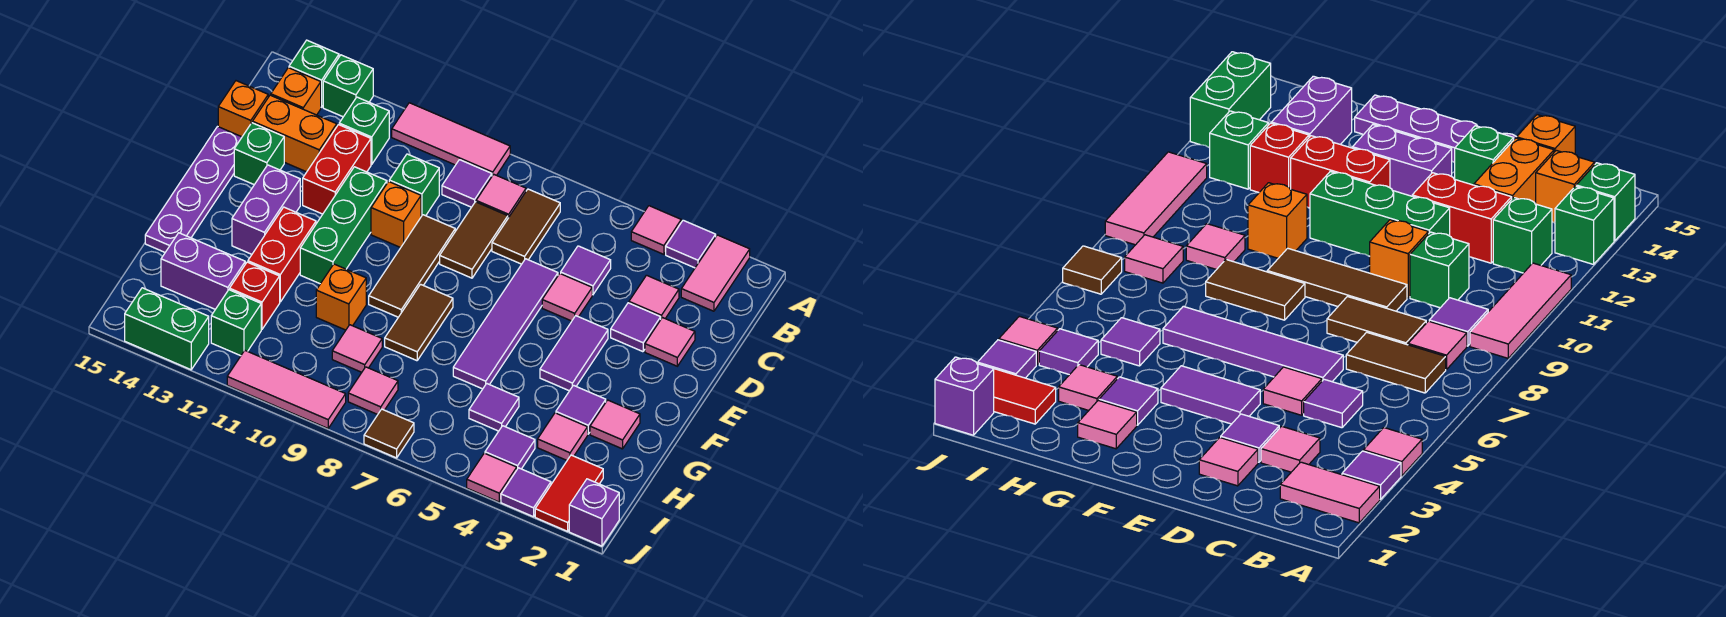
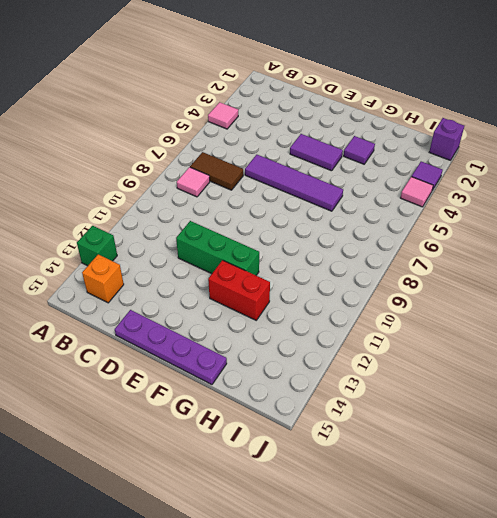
none -> pink tile A2:B2 level 1
none -> purple tile A3 level 1
none -> pink tile A9:A11 level 1
none -> green brick A14 level 1

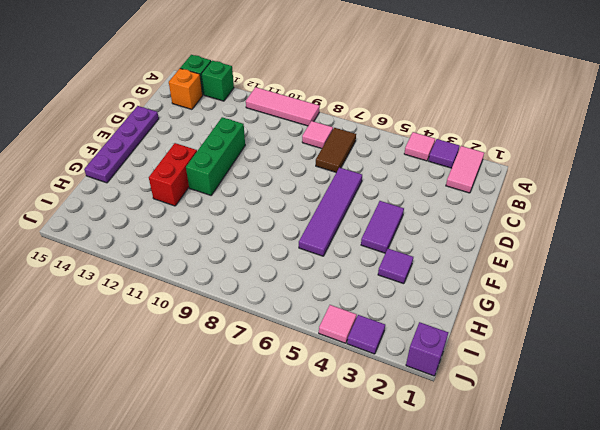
none -> purple tile B9 level 1
none -> green brick B12 level 1
none -> pink tile C3 level 1
none -> purple tile C5 level 1

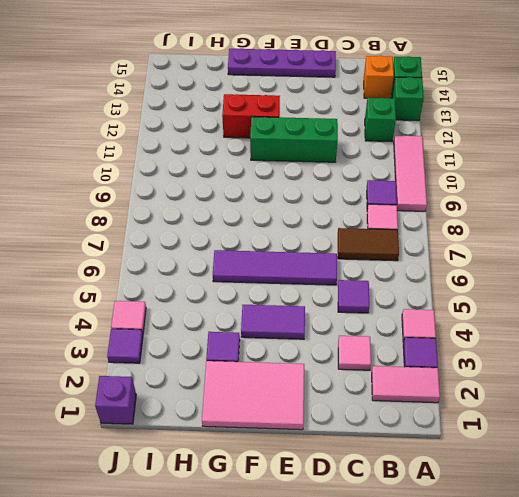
pink tile E1:G2 level 1 -> pink tile G2 level 1
none -> brown tile C8:D8 level 1
none -> green brick C10 level 1
none -> red brick C12:D12 level 1
none -> orange brick C13:C14 level 1

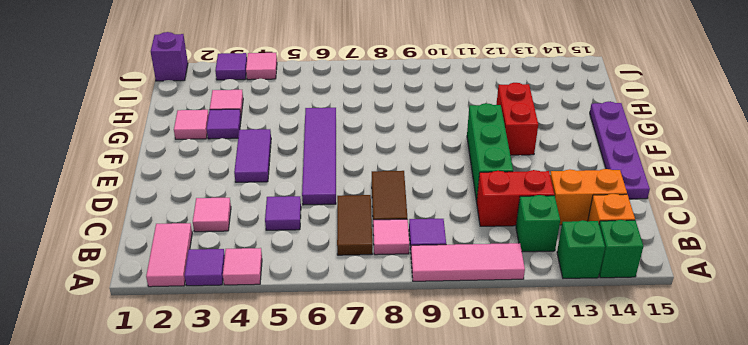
red brick C11:C12 level 1 -> red brick C12:D12 level 1
none -> green brick C10 level 1
none -> orange brick C15 level 1
none -> pink tile D2 level 1
none -> purple tile D3 level 1

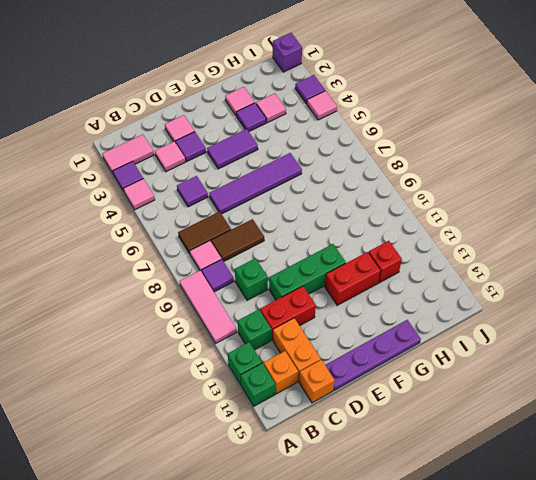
none -> pink tile D5 level 1
none -> brown tile D9:F9 level 1
none -> orange brick D10 level 1
none -> green brick D14 level 1

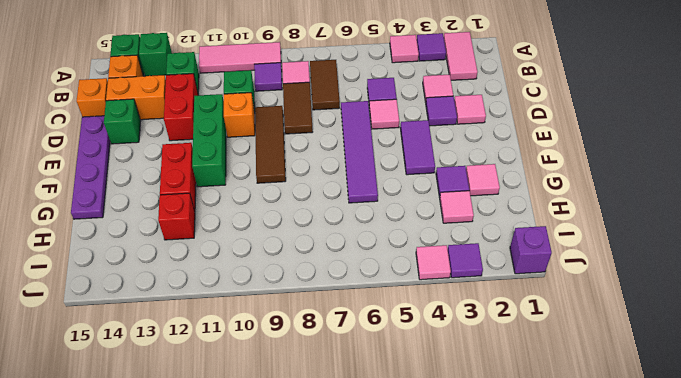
none -> purple brick E13:F13 level 1
none -> brown tile F8:G8 level 1
none -> orange brick G10 level 1
none -> purple tile H5 level 1

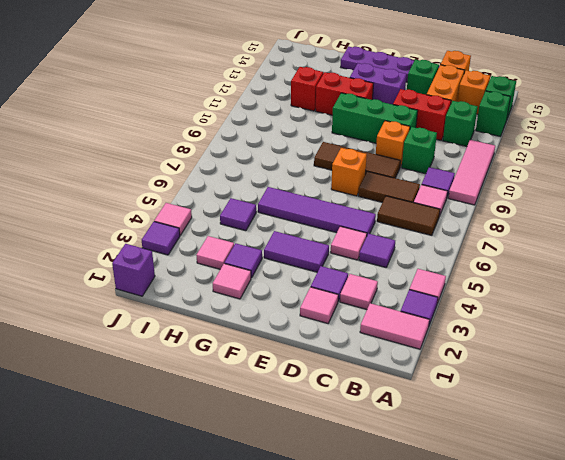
orange brick E8 level 1 -> orange brick G10 level 1
none -> brown tile F8:G8 level 1
none -> pink tile H9 level 1
none -> purple brick H13:H14 level 1
none -> red tile I2:J2 level 1

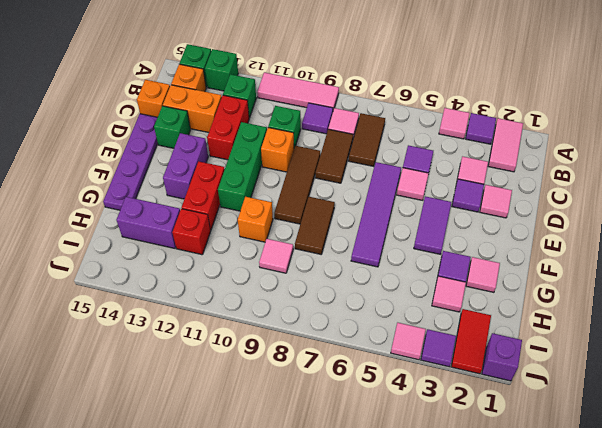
none -> purple tile H5 level 1
none -> purple tile I4 level 1
none -> pink tile I8 level 1
none -> green brick I12 level 1

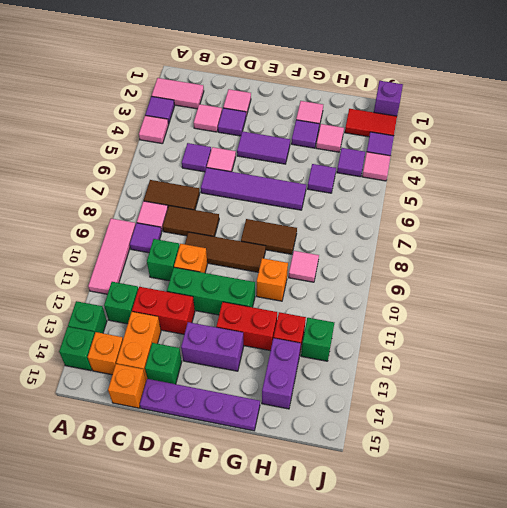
none -> pink tile I8 level 1
none -> brown tile J7 level 1
none -> pink tile J9:J11 level 1
none -> green brick J13:J14 level 1

